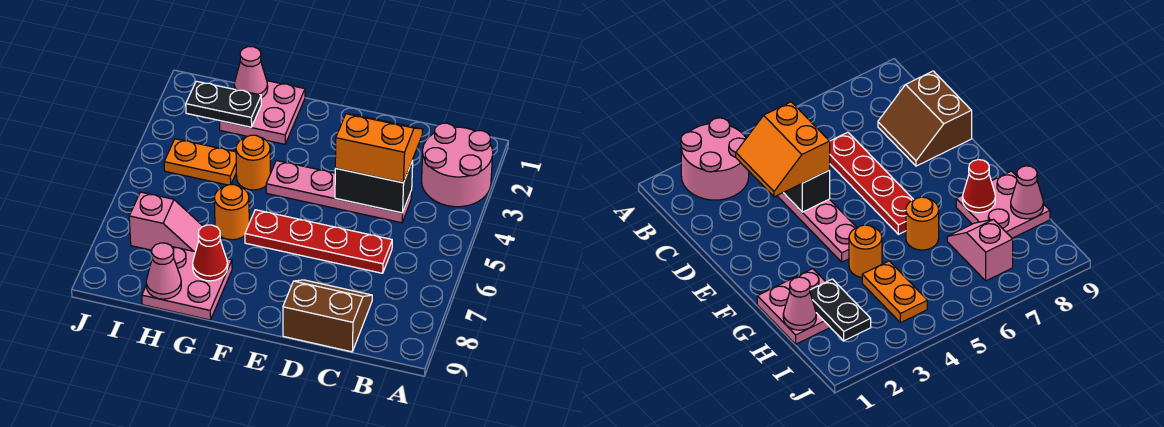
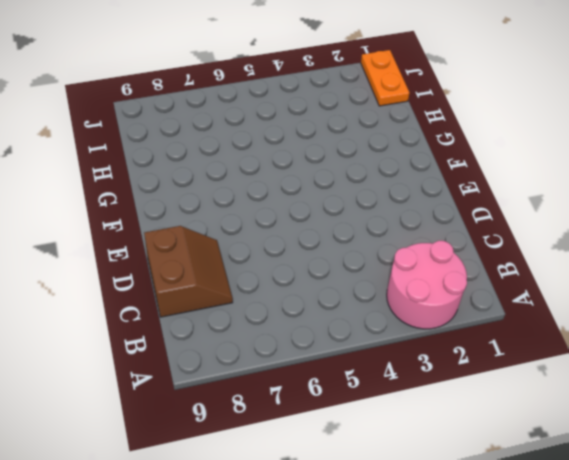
orange plate I1:J1 level 1 -> orange plate H4:I4 level 1
none -> pink plate C4:F4 level 1
none -> red plate C6:F6 level 1
none -> pink plate G1:H2 level 1

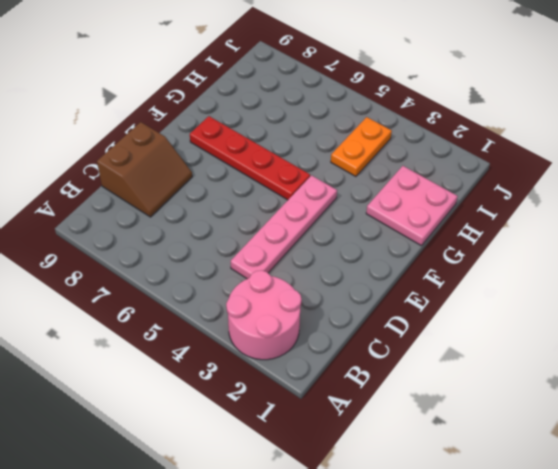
red plate F5:F8 level 1 -> red plate C6:F6 level 1
none -> orange round brick G4 level 1
none -> orange round brick G6 level 1
none -> pink plate G8:H9 level 1

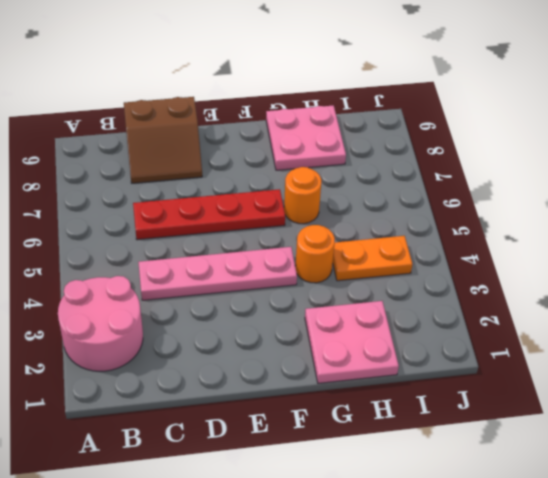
none -> pink slope H7:I7 level 1 top I
none -> black brick C4:D4 level 2
none -> red cone G8 level 2

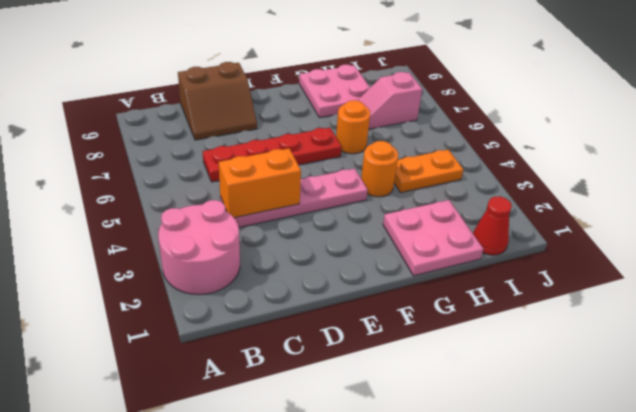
orange brick C4:D4 level 2 -> black brick C4:D4 level 2
red cone I1 level 1 -> red cone G8 level 2
none -> pink cone H1 level 2
none -> black plate H2:I2 level 2
none -> pink cone H9 level 2

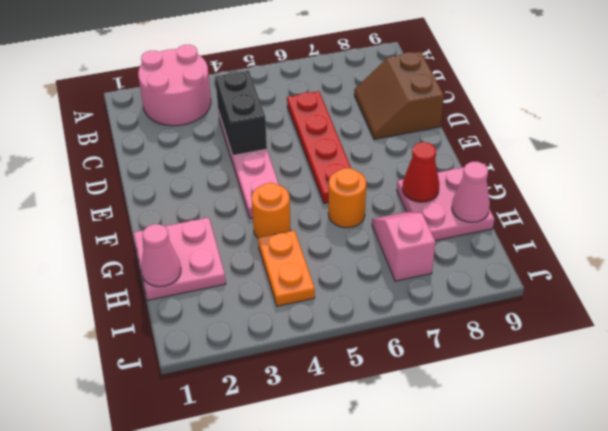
none -> black plate H2:I2 level 2
none -> orange slope C3:D4 level 3 top 4

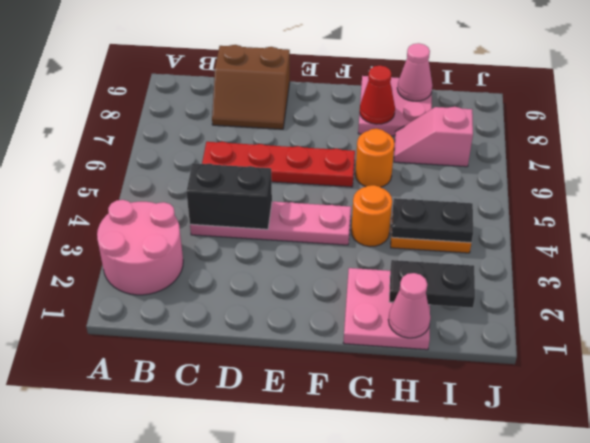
black plate H4:I4 level 2 -> none
none -> orange slope C3:D4 level 3 top 4

